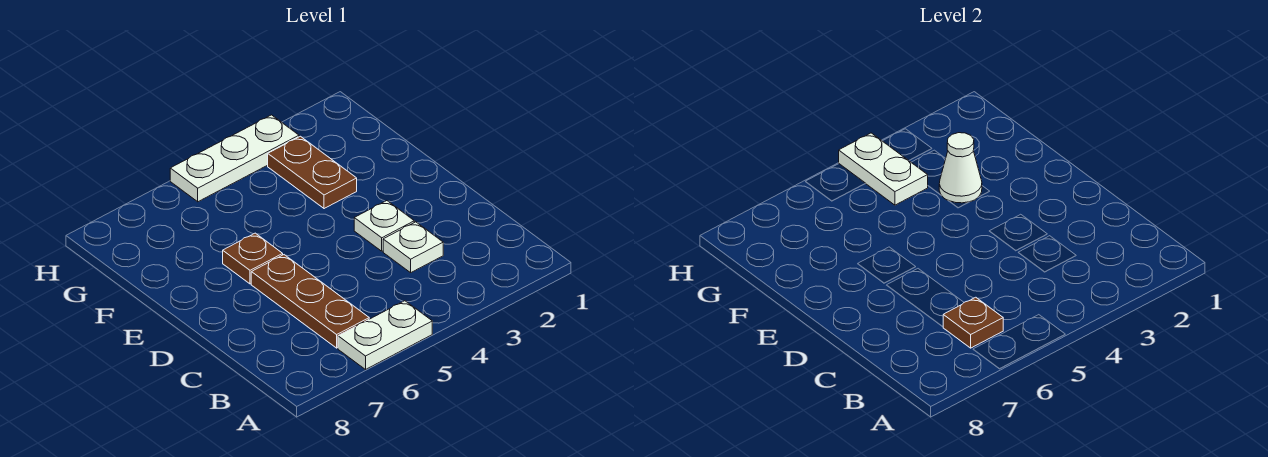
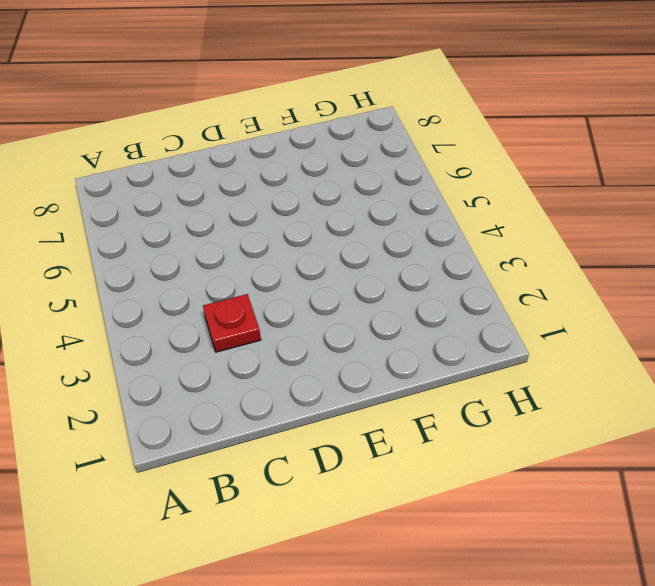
red plate C3 level 1 -> white plate C3 level 1
none -> white plate A5:A6 level 1
none -> brown plate B6:D6 level 1

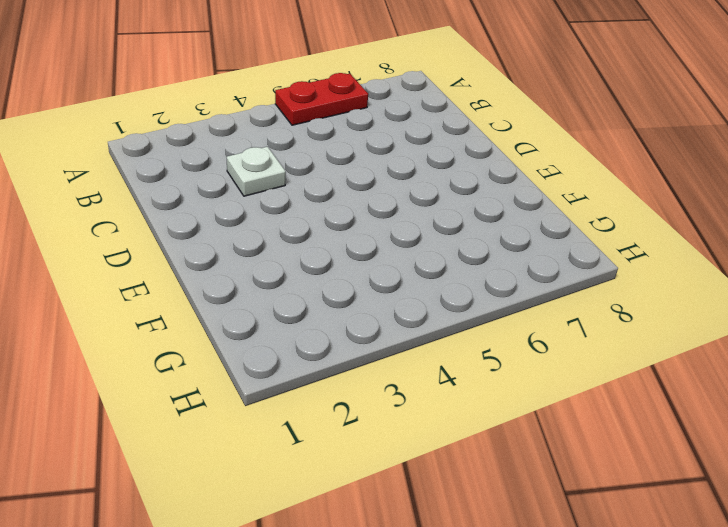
red plate A5:A6 level 1 -> white plate A5:A6 level 1
none -> brown plate B6:D6 level 1
none -> white plate D3 level 1

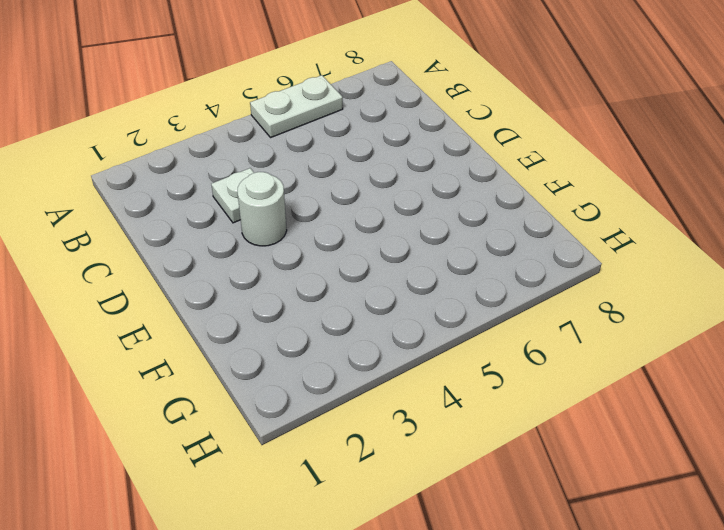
white round brick D3 level 1 -> white plate D3 level 1
none -> brown plate B6:D6 level 1
none -> brown plate E6 level 1

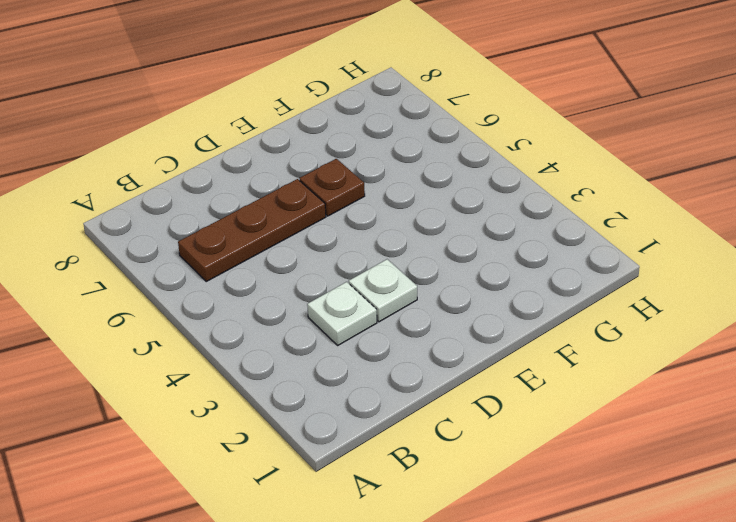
none -> white plate A5:A6 level 1
none -> brown plate F3:G3 level 1

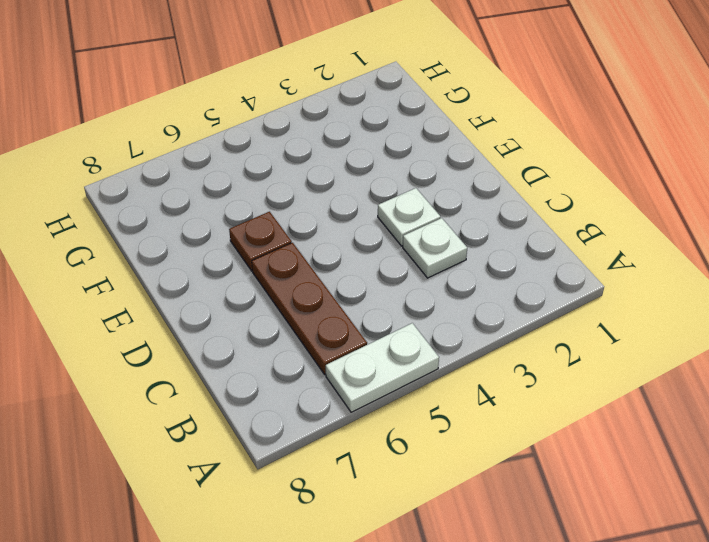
none -> brown plate F3:G3 level 1
none -> white plate H3:H5 level 1

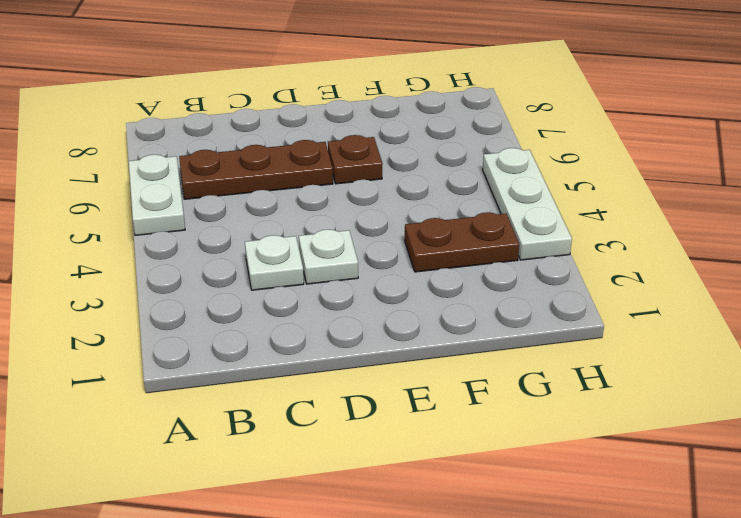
none -> brown plate B6 level 2
none -> white cone F3 level 2

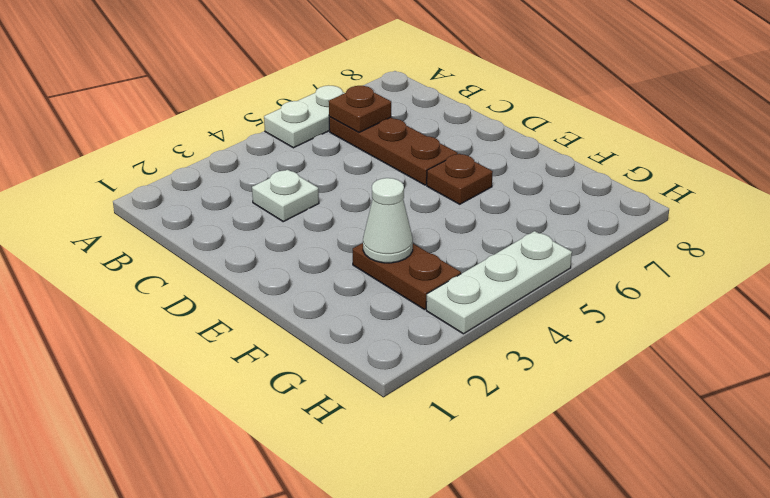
none -> white plate D3 level 1
none -> white plate G4:H4 level 2

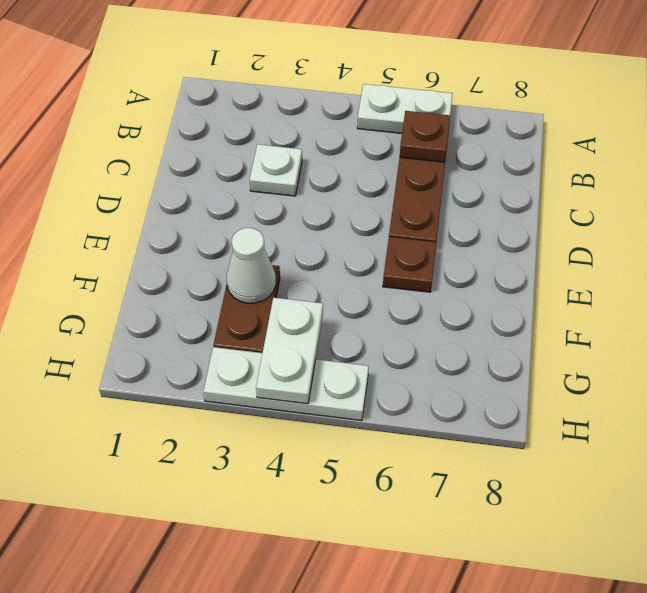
none -> white plate D3 level 1

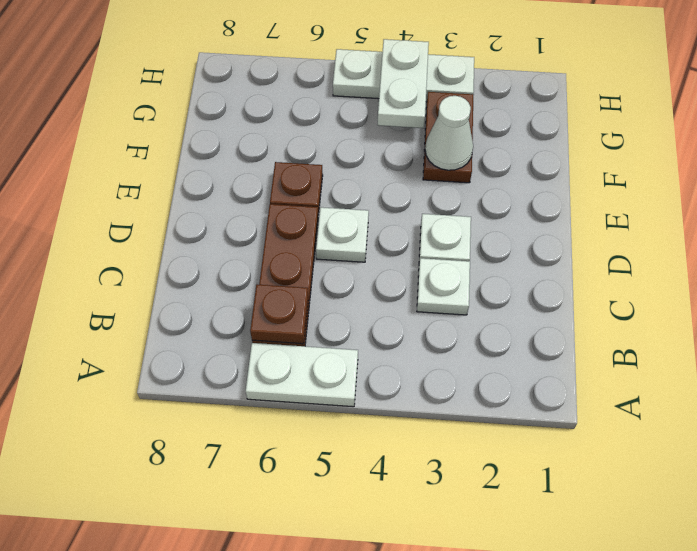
white plate D5 level 1 -> none

